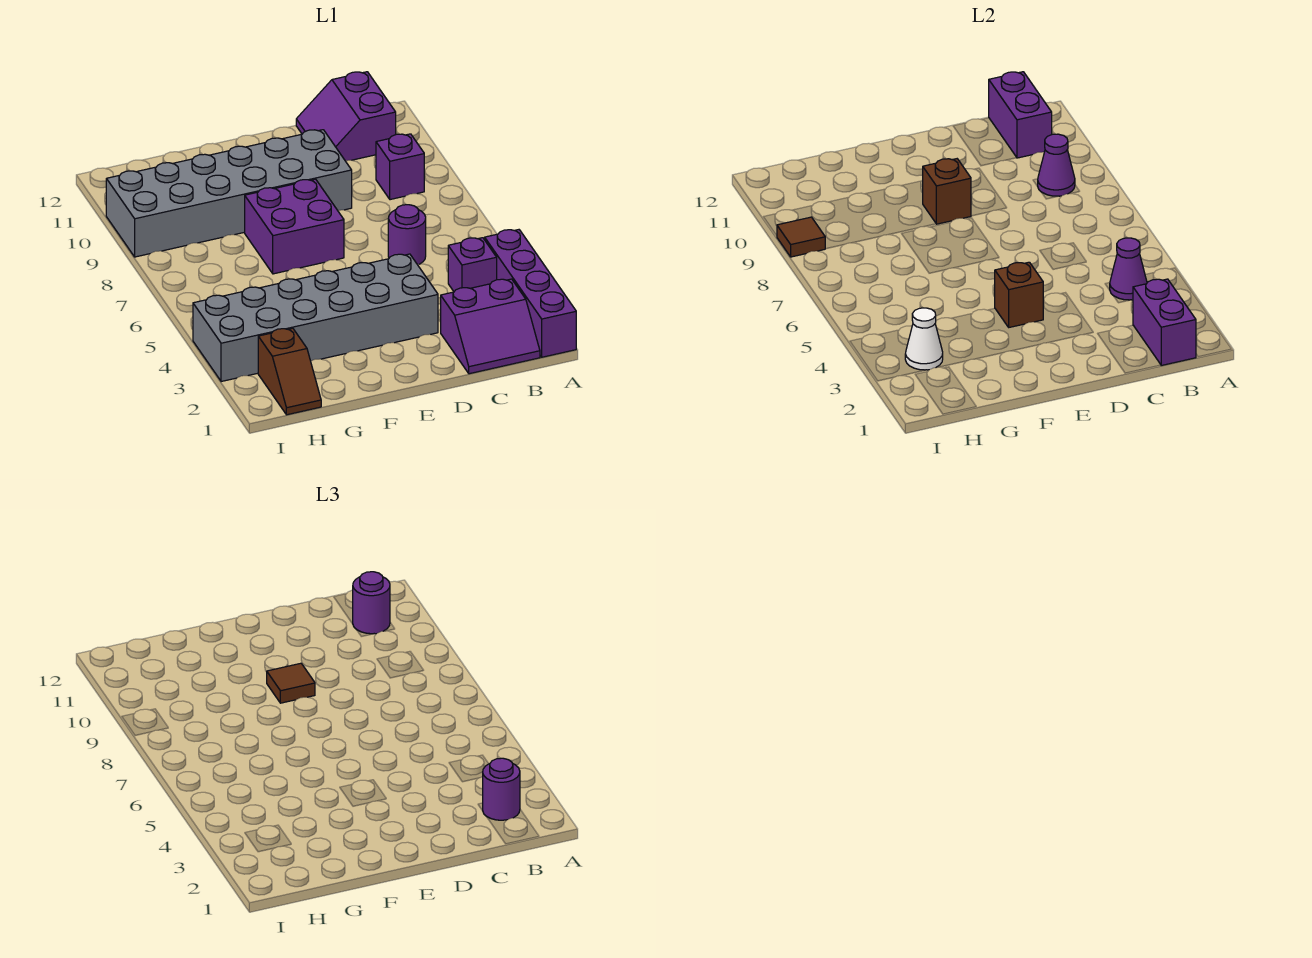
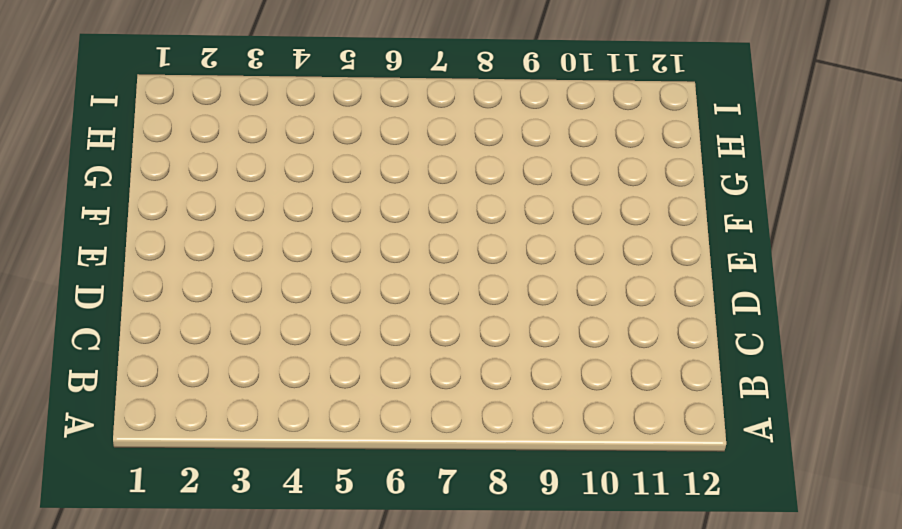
none -> purple brick A1:A4 level 1
none -> purple slope B1:C2 level 1 top 2
none -> purple brick B4 level 1

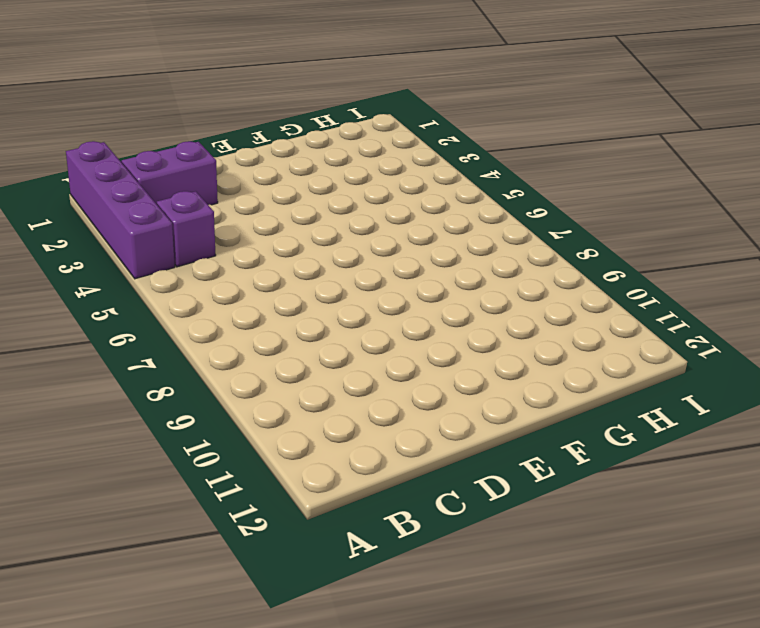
none -> purple brick B9 level 1
none -> purple slope B11:C12 level 1 top B
none -> purple round brick C6 level 1

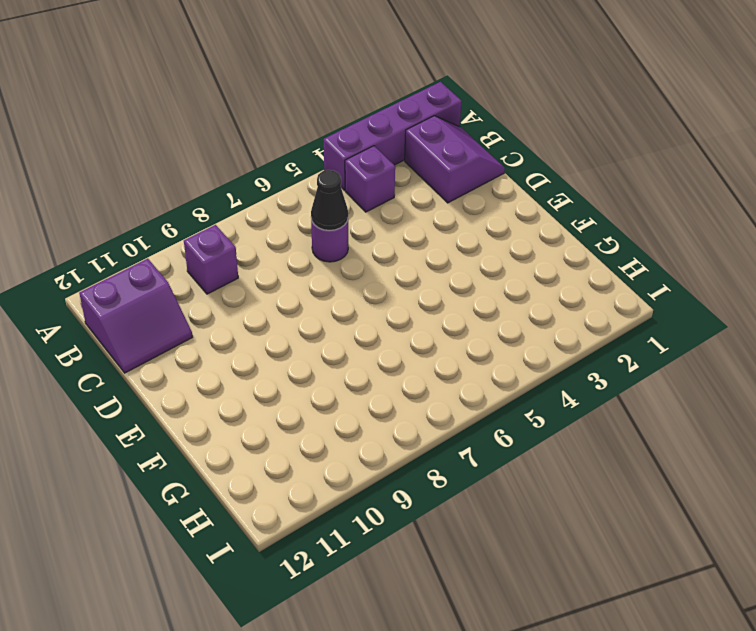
black cone C6 level 2 -> none
none -> grey brick D3:I4 level 1
none -> grey brick D9:I10 level 1
none -> purple brick E7:F8 level 1

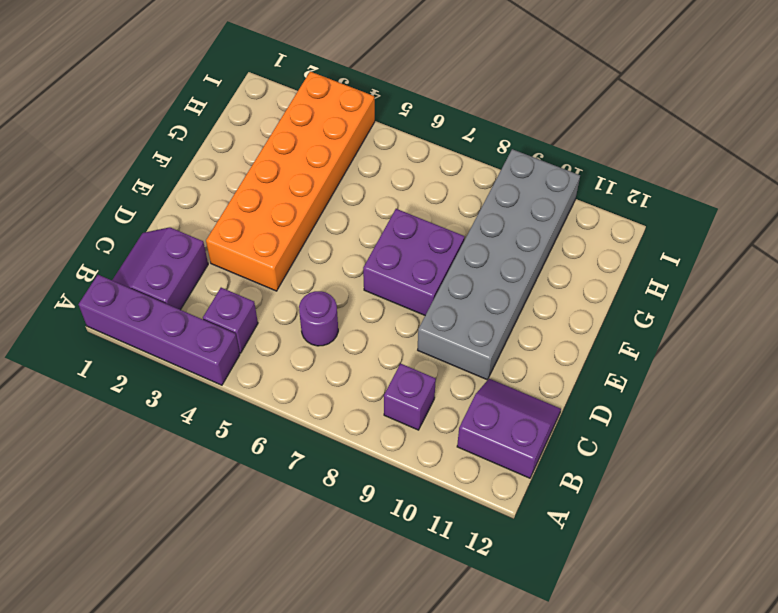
orange brick D3:I4 level 1 -> grey brick D3:I4 level 1
none -> brown slope H1:H2 level 1 top 2
none -> purple brick B1:B2 level 2
none -> purple cone B4 level 2

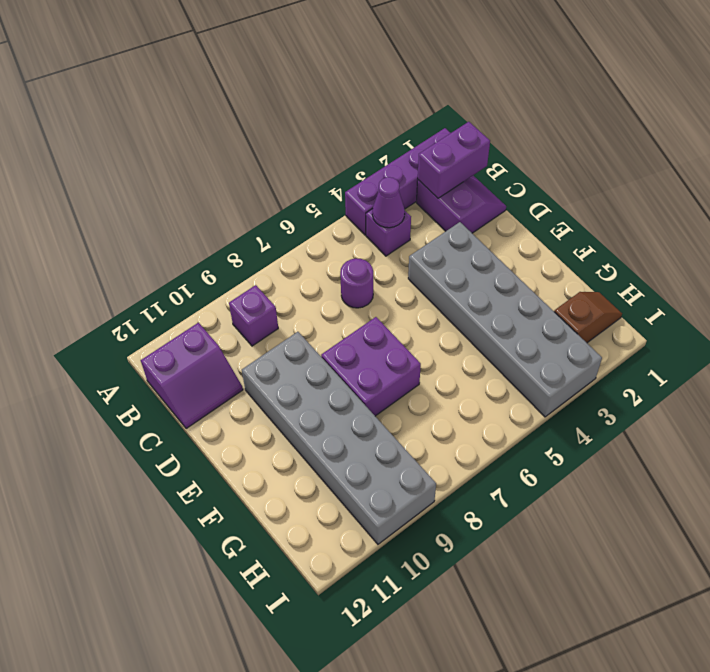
none -> purple cone B9 level 2
none -> purple brick B11:B12 level 2
none -> brown brick E4 level 2

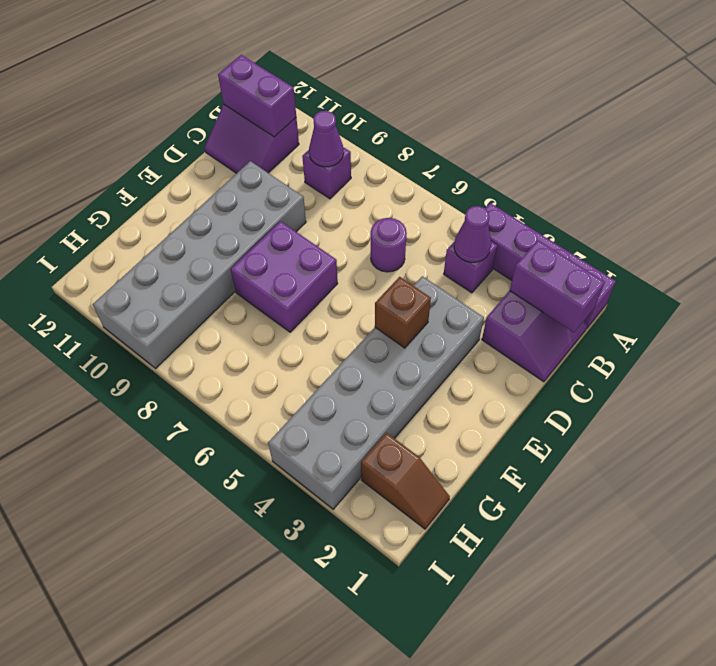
none -> brown brick E9 level 2
none -> white cone H3 level 2
none -> brown tile I9 level 2

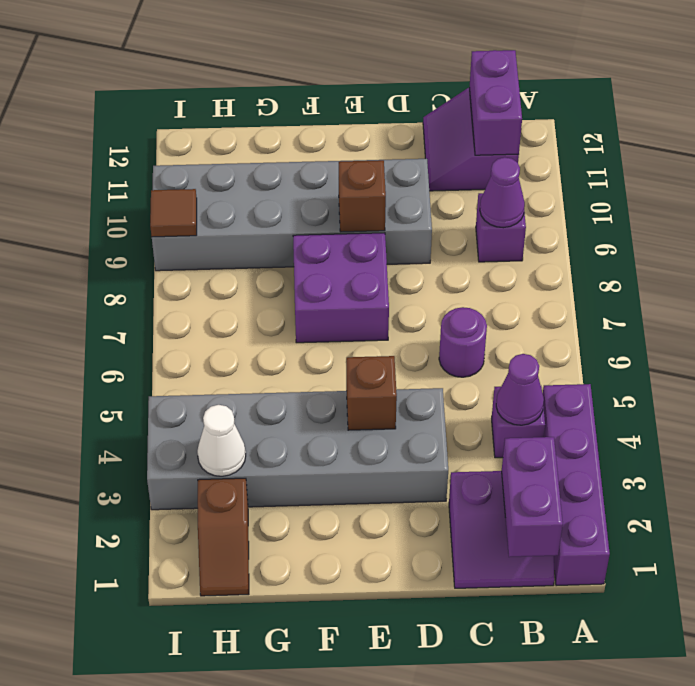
none -> purple round brick B2 level 3
none -> purple round brick B11 level 3
none -> brown tile E9 level 3

